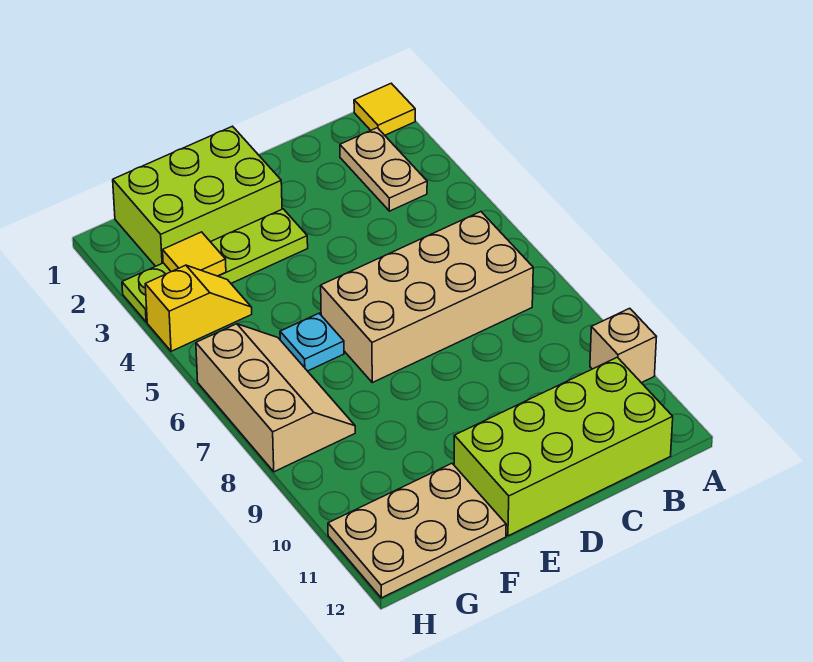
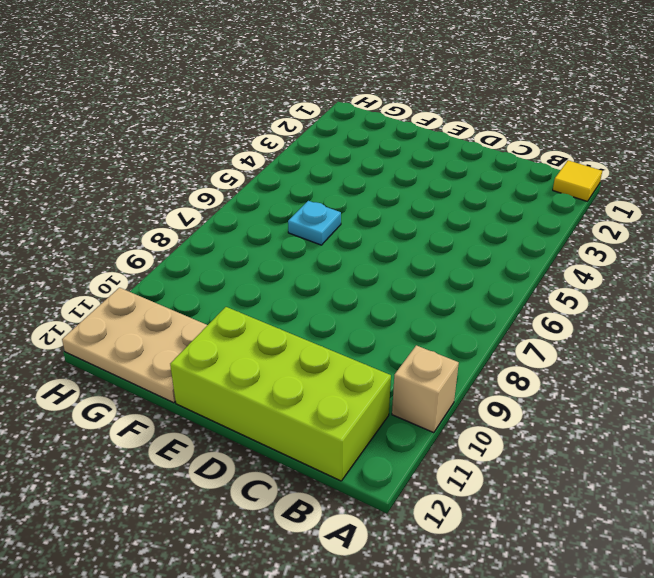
none -> tan plate B2:B3 level 1
none -> tan brick B6:E7 level 1
none -> lime brick E1:G2 level 1

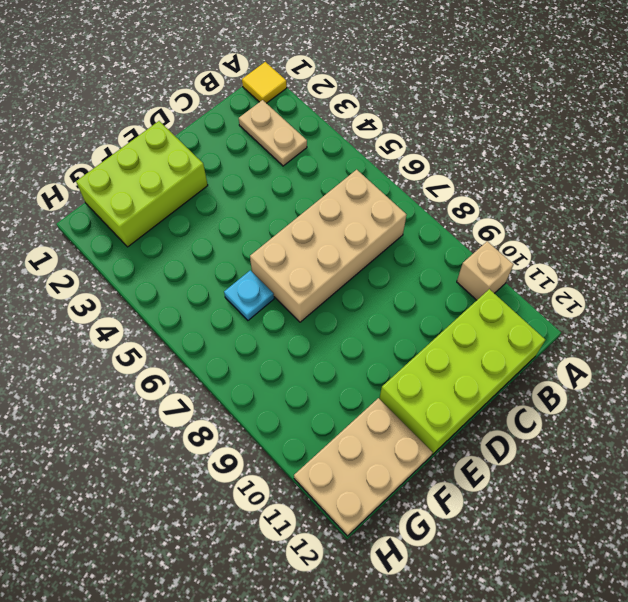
none -> lime plate E3:H3 level 1
none -> yellow slope G4:H4 level 1 top H
none -> tan slope G6:H8 level 1 top H

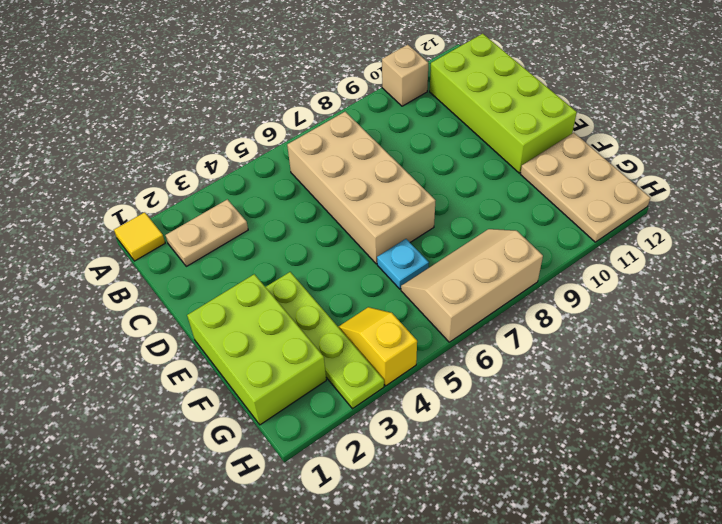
none -> yellow tile G3 level 2

